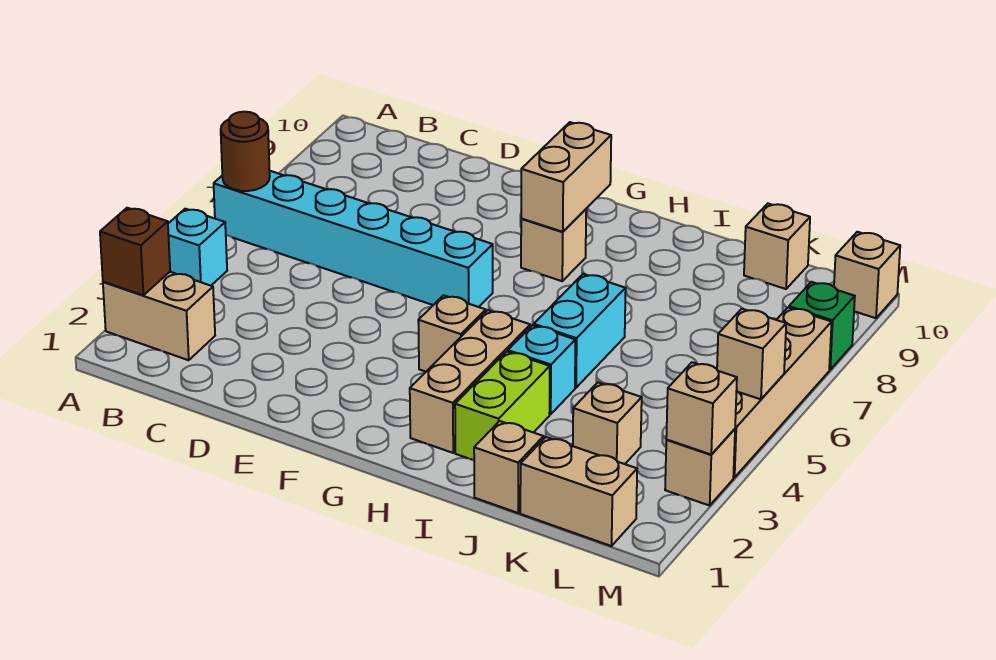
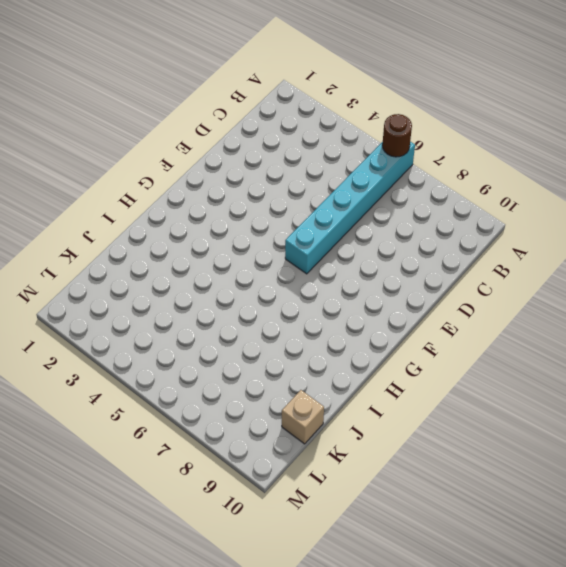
none -> tan brick A2:B2 level 1
none -> cyan brick A4 level 1
none -> tan brick G4 level 1

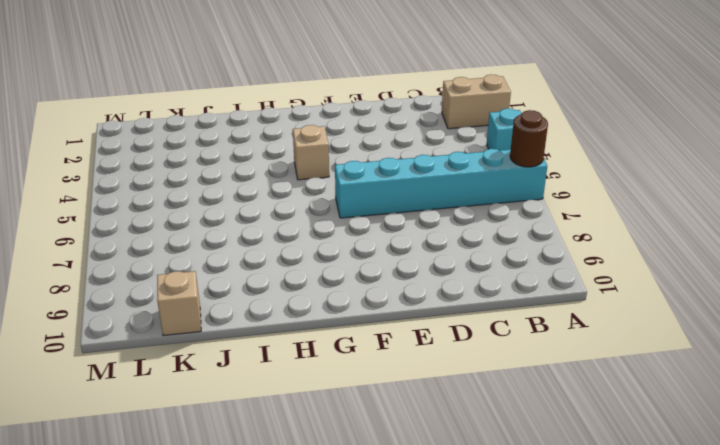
none -> tan brick G8 level 1
none -> tan brick H2:H4 level 1
none -> lime brick I2:I3 level 1

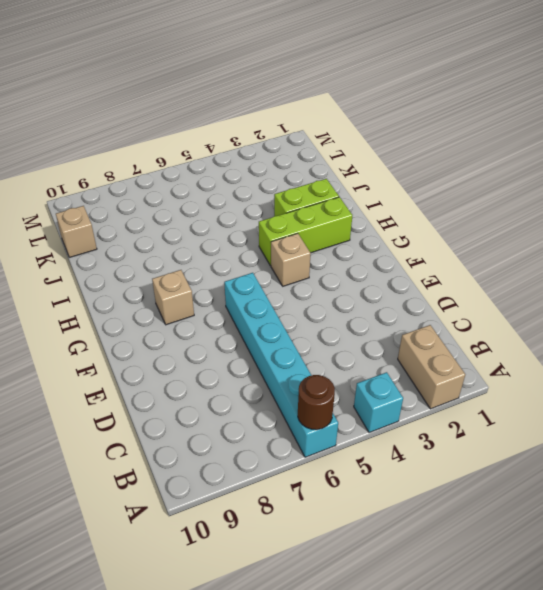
lime brick H2:H4 level 1 -> tan brick H2:H4 level 1
none -> cyan brick I4 level 1
none -> cyan brick I5:I6 level 1
none -> tan brick J1 level 1

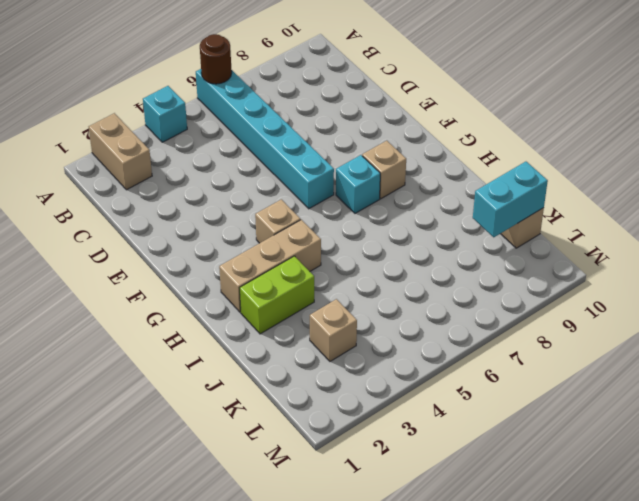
cyan brick G7 level 1 -> cyan brick I4 level 1
cyan brick K9:K10 level 2 -> cyan brick I5:I6 level 1
none -> tan brick J1 level 1
none -> tan brick K1:L1 level 1
none -> tan brick M3 level 1

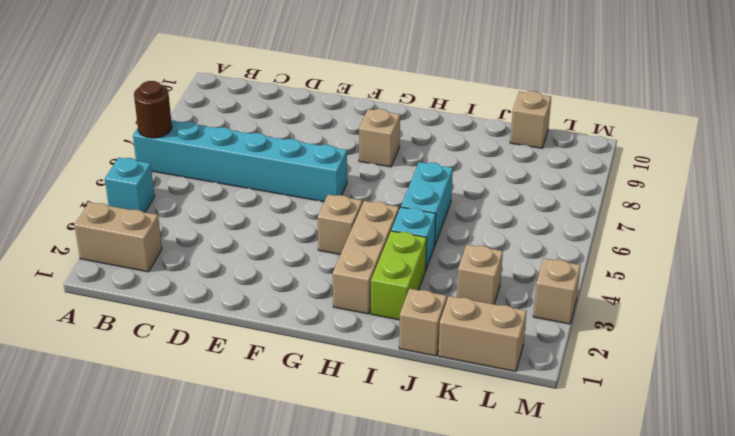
none -> tan brick M4:M7 level 1
none -> green brick M8 level 1
none -> tan brick M10 level 1

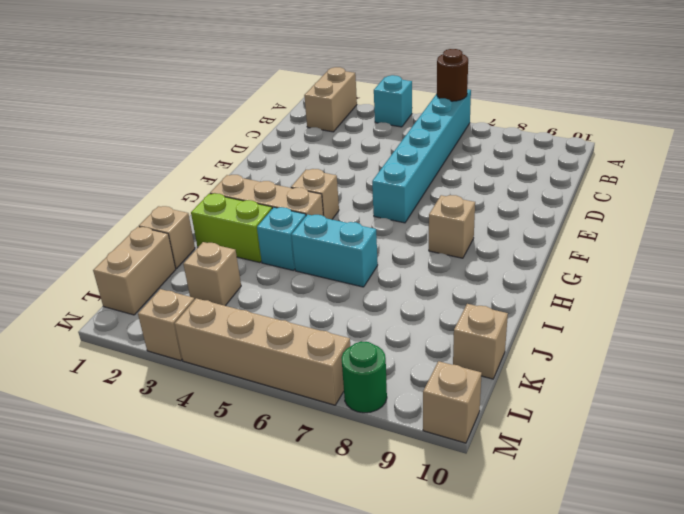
green round brick M8 level 1 -> green brick M8 level 1
none -> brown brick A2 level 2
none -> tan brick G8:G9 level 2
none -> tan brick M3 level 2

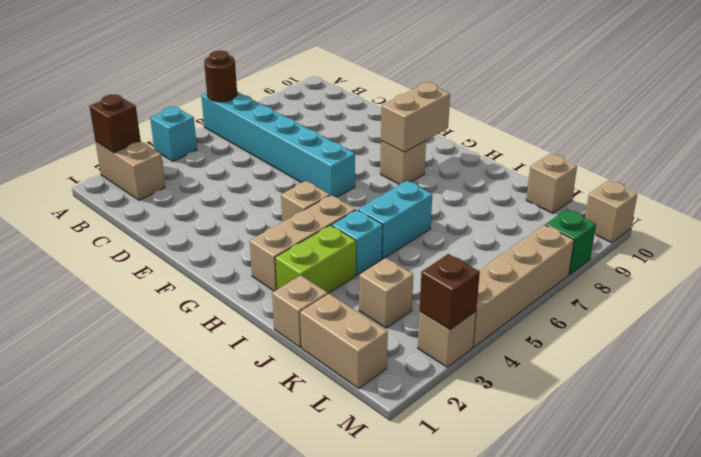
brown brick M3 level 2 -> tan brick M3 level 2
none -> tan brick M5 level 2

